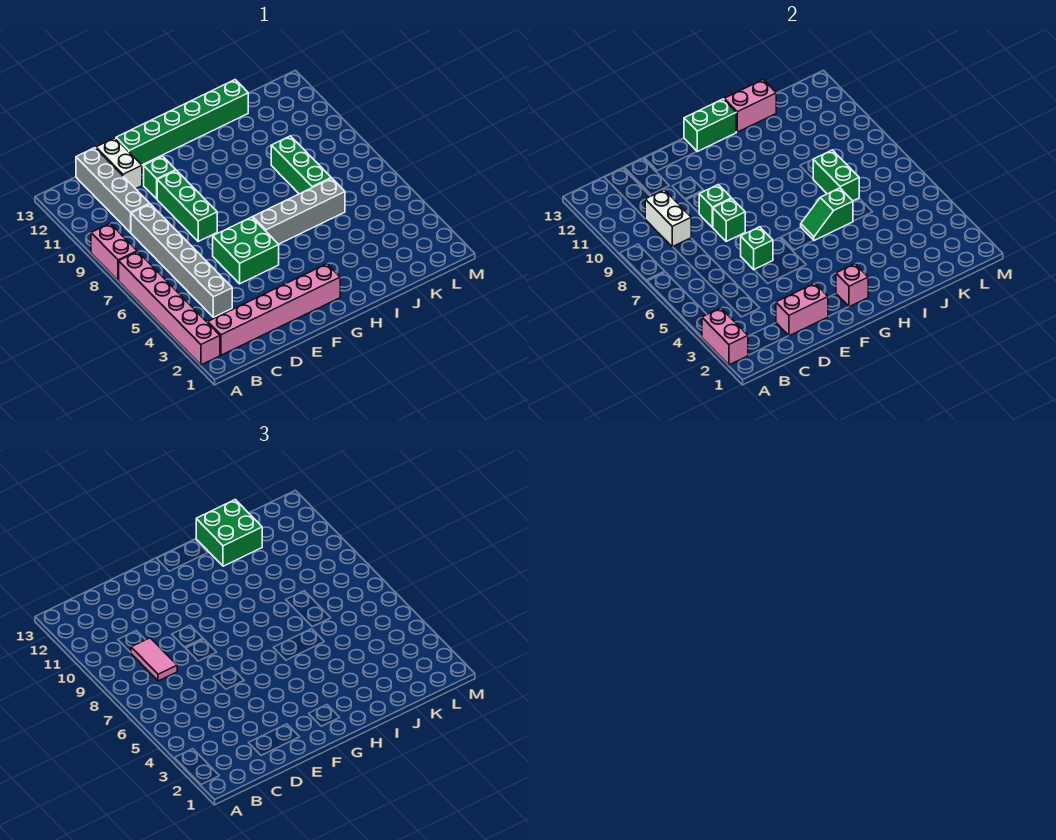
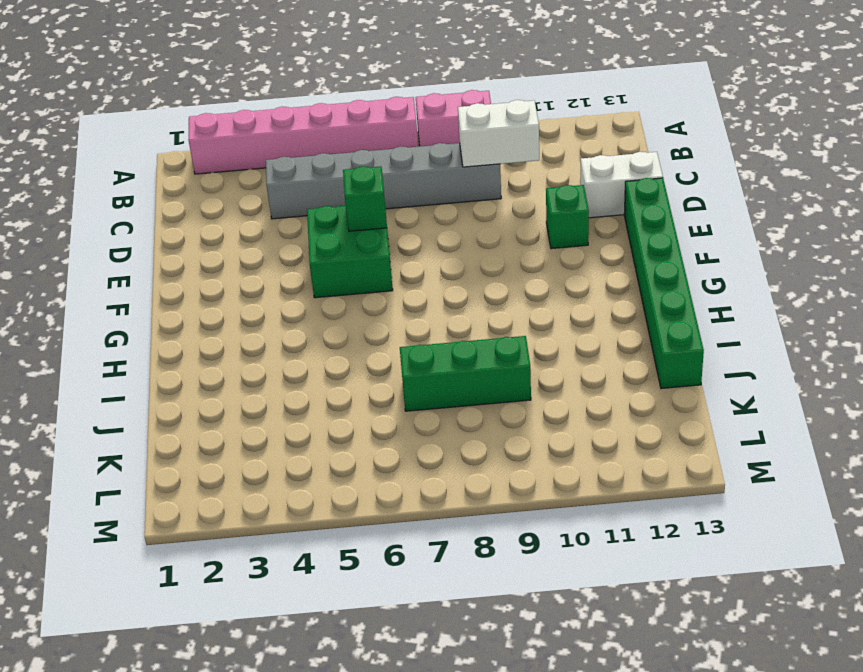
none -> pink brick B2:G2 level 1
none -> grey brick C10:C13 level 1
none -> green brick E8:E10 level 1

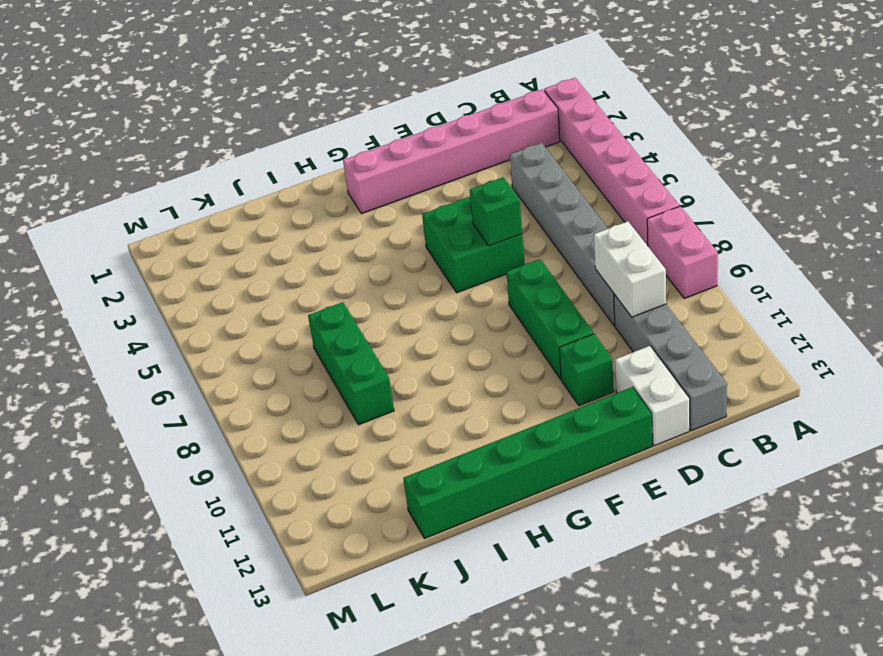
none -> grey brick G6:J6 level 1
none -> pink brick A2:A3 level 2
none -> pink brick D2:E2 level 2

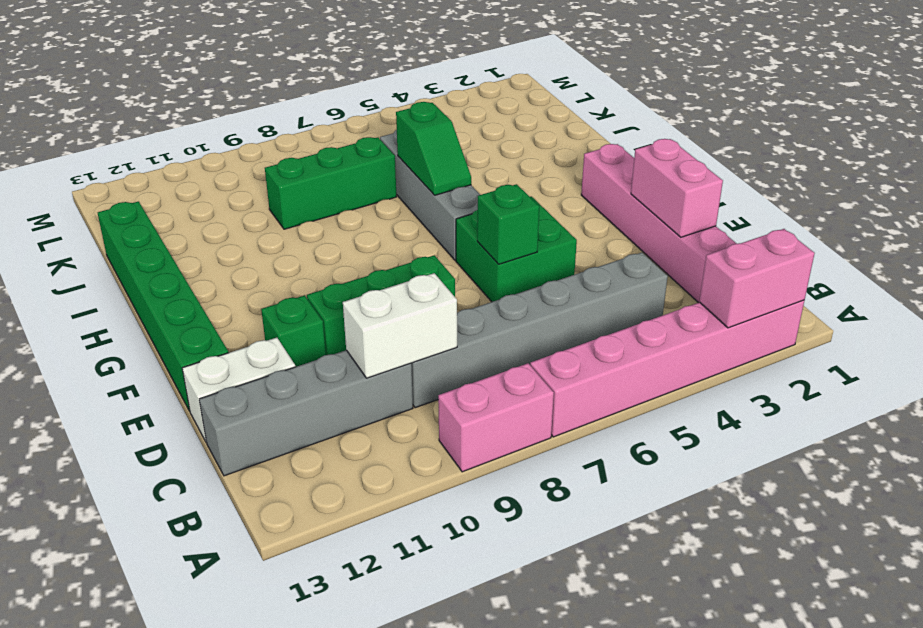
none -> green brick E8 level 2
none -> green brick E9 level 2
none -> pink brick G2 level 2

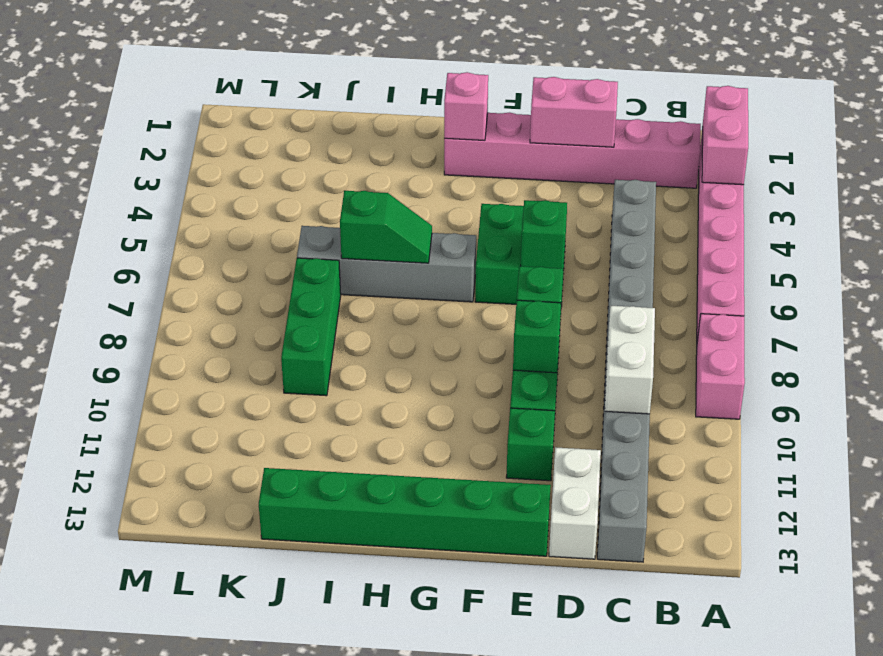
none -> green brick G13:H13 level 2
none -> pink brick I13:J13 level 2
none -> green brick J7:J8 level 2

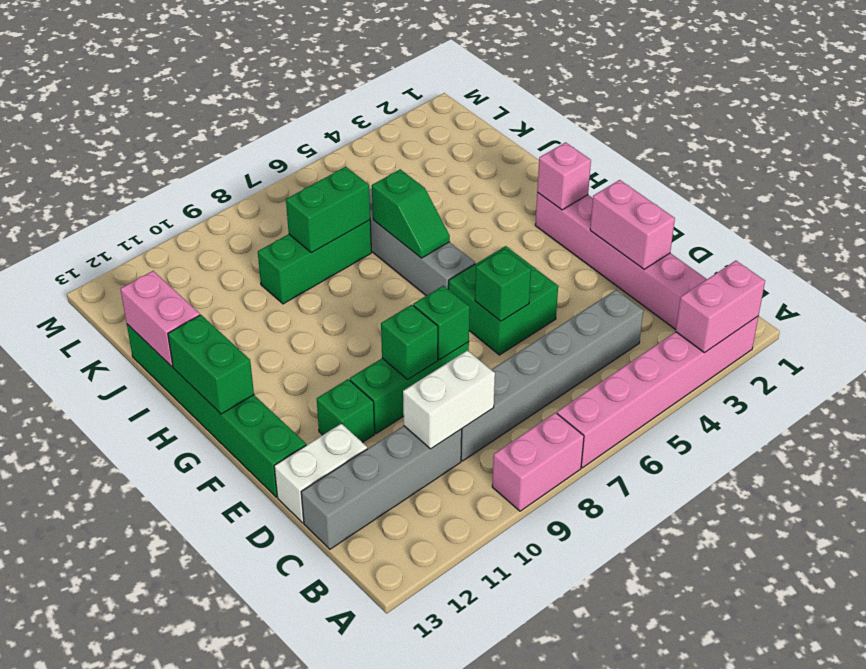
none -> pink tile C8:C9 level 3
none -> green brick I12:J13 level 3

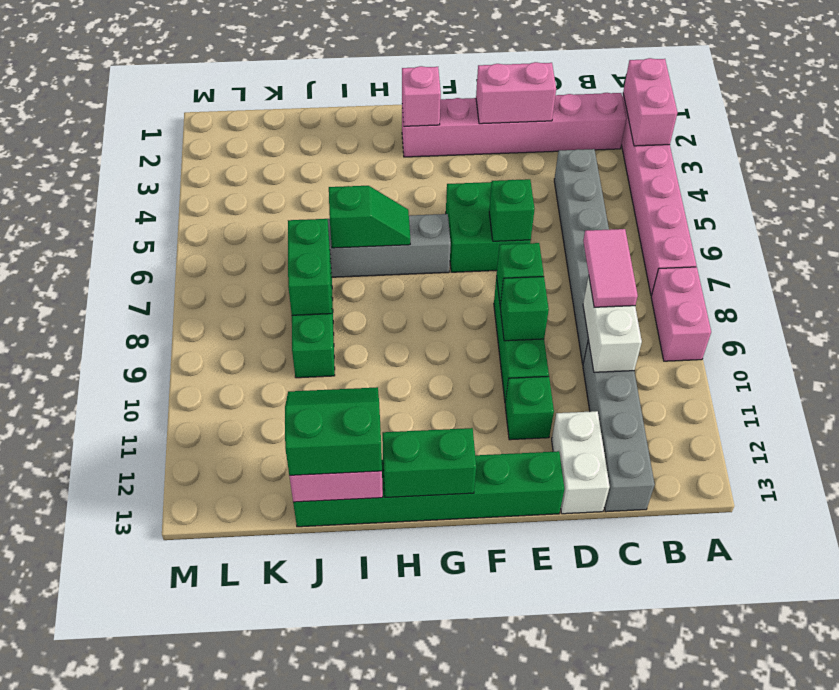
green slope I12:J13 level 3 top 13 -> green brick I12:J13 level 3

